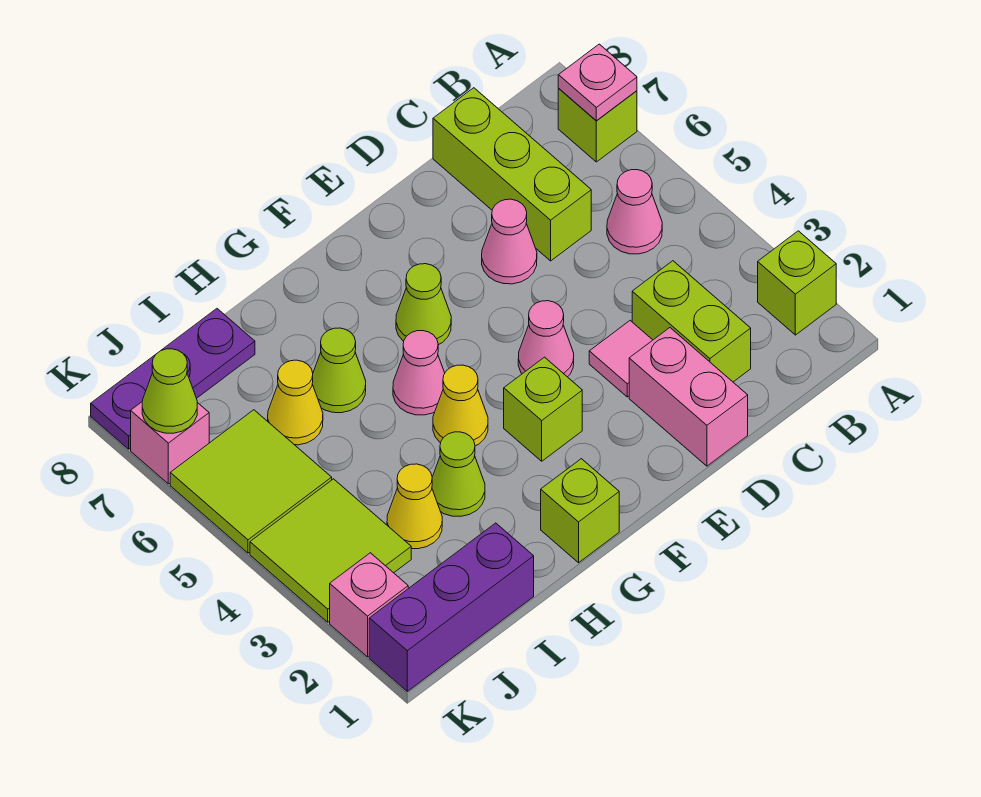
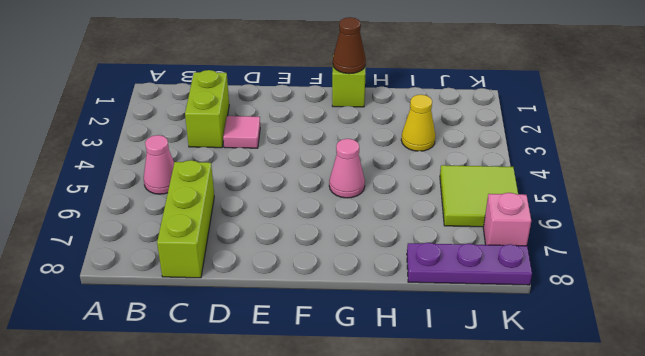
brown cone G1 level 2 -> none
none -> lime brick A2 level 1
none -> lime brick A7 level 1
none -> pink brick D1:D2 level 1

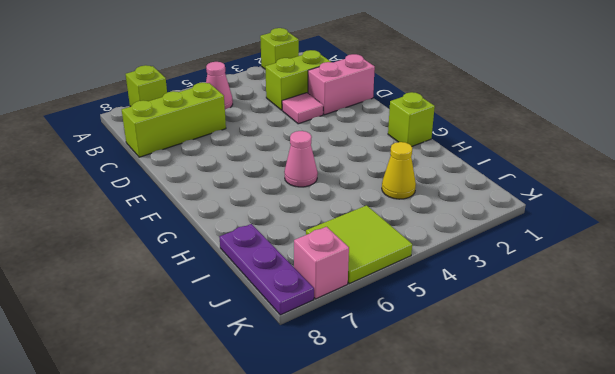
none -> pink cone D6 level 1
none -> pink cone E4 level 1
none -> lime brick F3 level 1

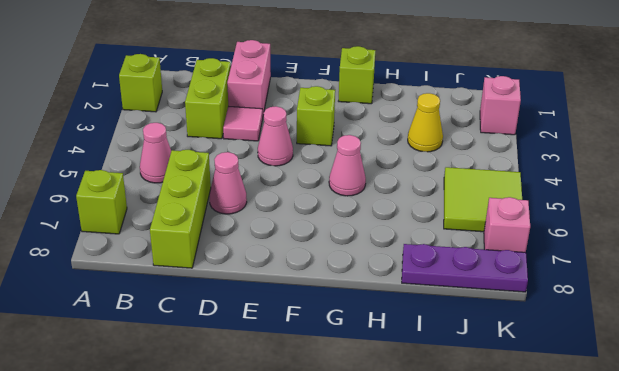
none -> lime cone F6 level 1
none -> yellow cone G4 level 1
none -> lime cone H3 level 1

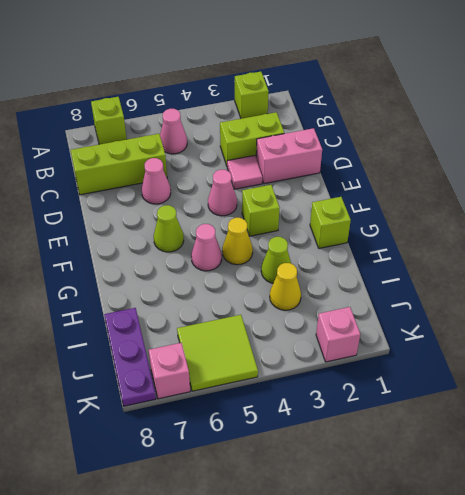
none -> lime cone H6 level 1
none -> purple brick I1:K1 level 1
none -> yellow cone I6 level 1

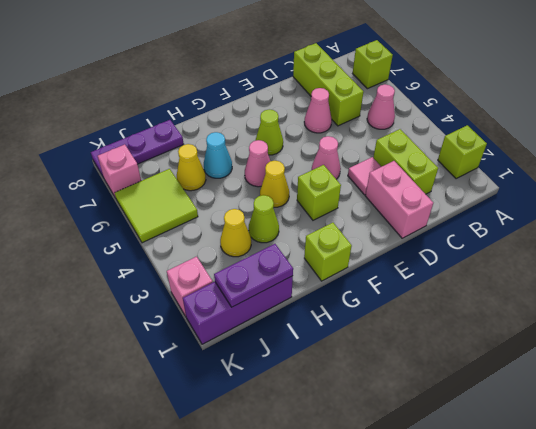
cyan cone H6 level 1 -> lime cone H6 level 1
purple plate I1:J1 level 2 -> none
none -> lime tile J3:K4 level 1
none -> pink plate A7 level 2
none -> lime cone K7 level 2

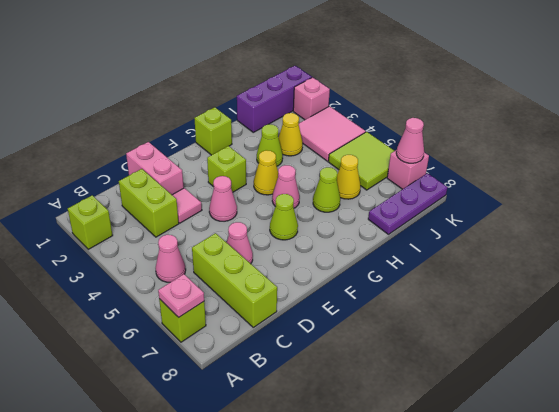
pink tile J3:K4 level 1 -> lime tile J3:K4 level 1
pink cone K7 level 2 -> lime cone K7 level 2

